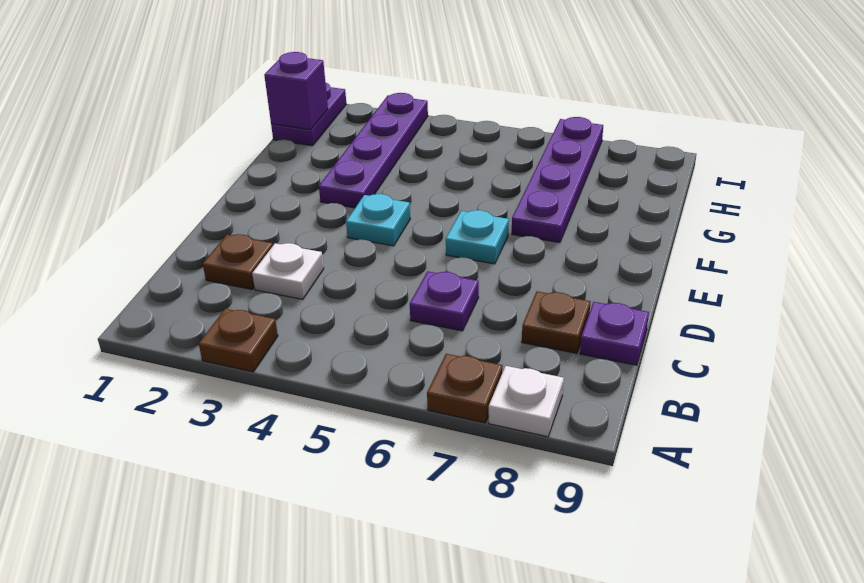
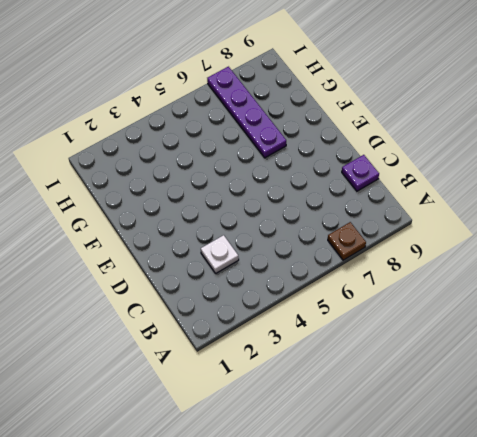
none -> brown plate A3 level 1
none -> white plate A8 level 1
none -> brown plate C2 level 1

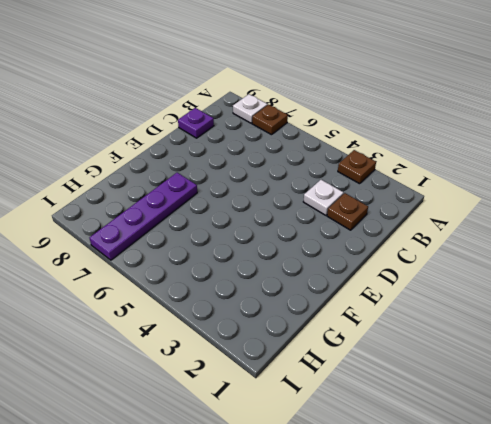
none -> purple plate C6 level 1
none -> brown plate C8 level 1
none -> cyan plate E4 level 1

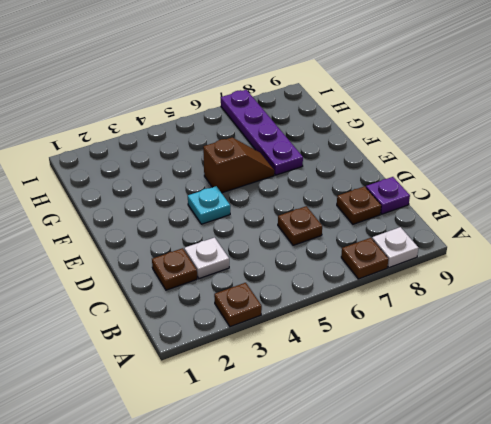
brown plate C6 level 1 -> purple plate C6 level 1
brown slope F5:F6 level 1 top 5 -> none
none -> cyan plate E6 level 1
none -> purple plate F3:I3 level 1
none -> purple plate H1:I1 level 1

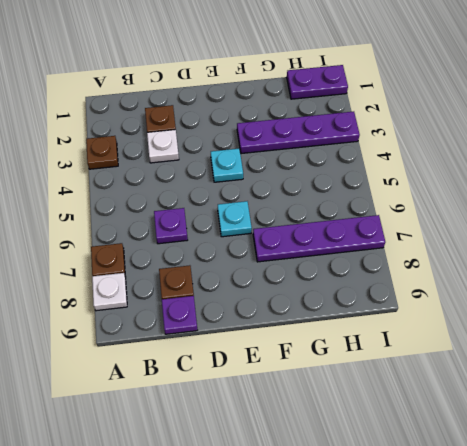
none -> purple brick H1 level 2

